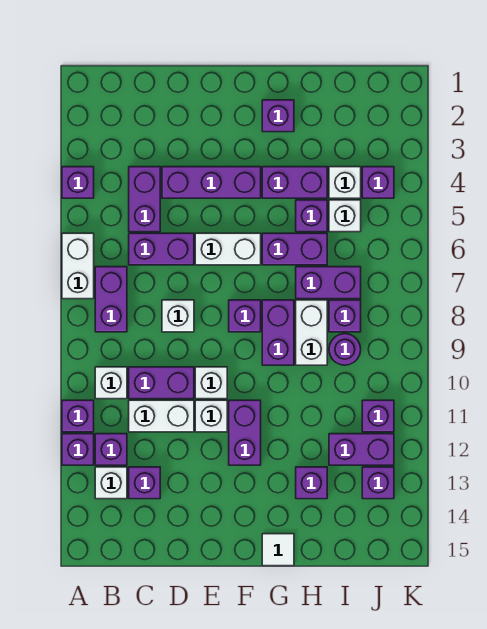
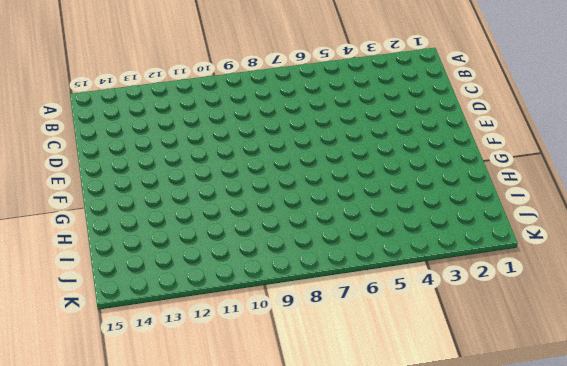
none -> purple brick A4 level 1
none -> white brick A6:A7 level 1
none -> purple brick A11 level 1
none -> purple brick A12 level 1

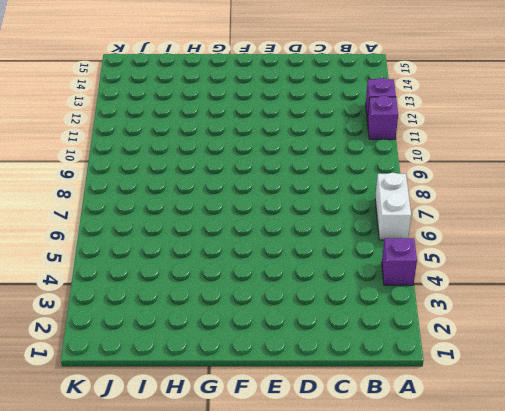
none -> purple brick B7:B8 level 1
none -> white brick B10 level 1
none -> purple brick B12 level 1
none -> white brick B13 level 1

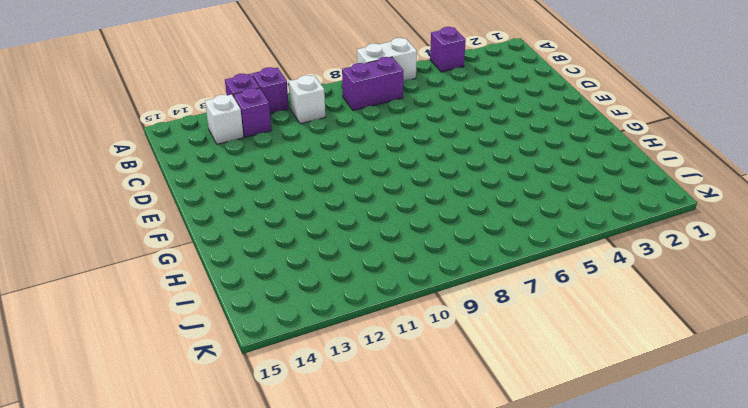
none -> purple brick C4:C5 level 1
none -> purple brick C6:D6 level 1
none -> purple brick C10:D10 level 1
none -> white brick C11:D11 level 1

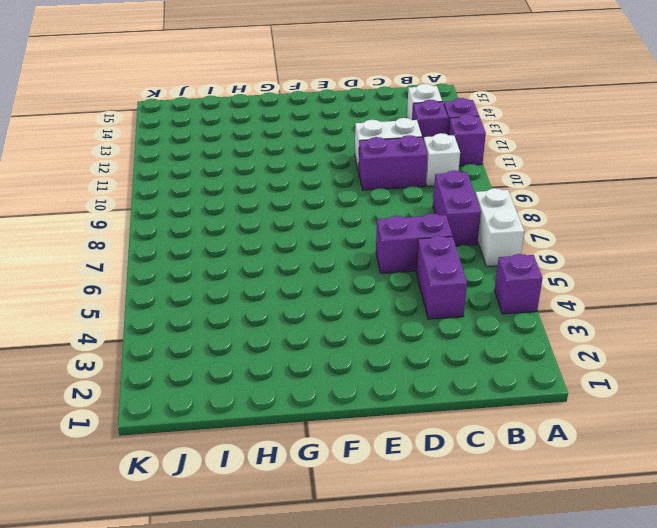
none -> purple brick C13 level 1
none -> purple brick D4:F4 level 1
none -> white brick D8 level 1
none -> white brick E6:F6 level 1

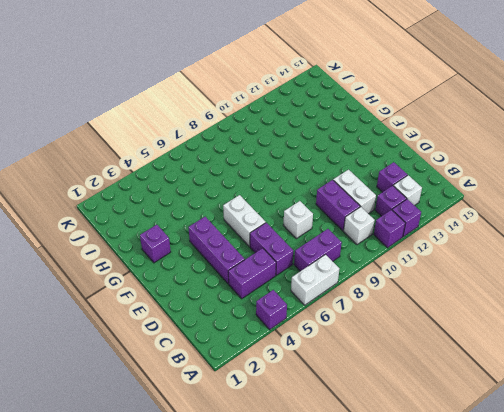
none -> white brick E10 level 1
none -> white brick E11 level 1
none -> purple brick F8 level 1
none -> purple brick F11:F12 level 1

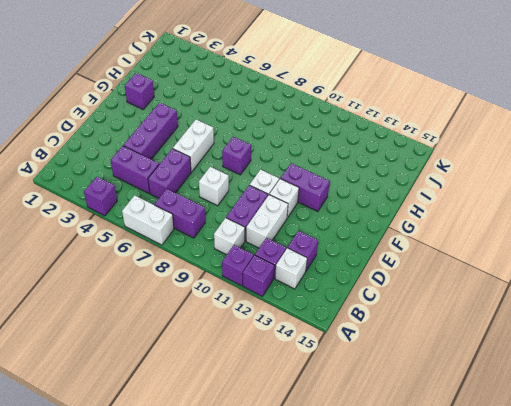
none -> purple brick G4:H4 level 1
none -> purple brick G6:H6 level 1
none -> purple brick G8:G9 level 1
none -> white tile G15 level 1

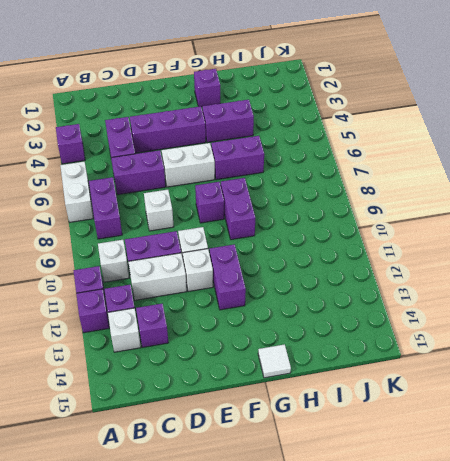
none -> purple brick H5 level 1
none -> purple brick H7:I7 level 1
none -> white brick H8:H9 level 1
none -> purple brick H13 level 1

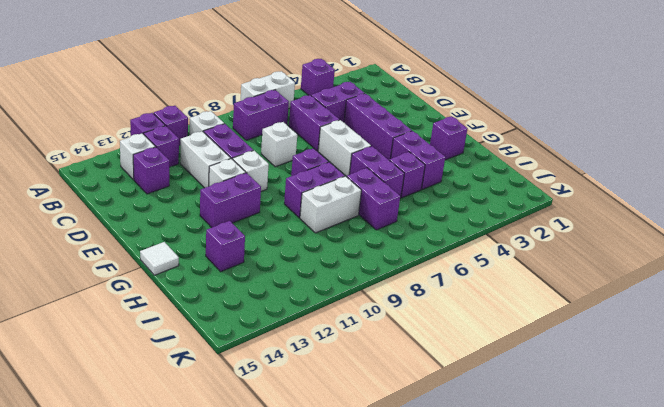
none -> white brick I4 level 1
none -> white brick I5 level 1
none -> purple brick I8 level 1
none -> purple round brick I9 level 1

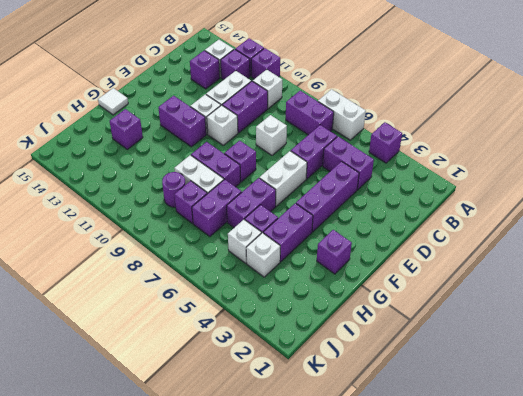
none -> purple brick I12:J12 level 1
none -> purple brick J4 level 1
none -> purple brick J11 level 1
none -> purple brick J13 level 1

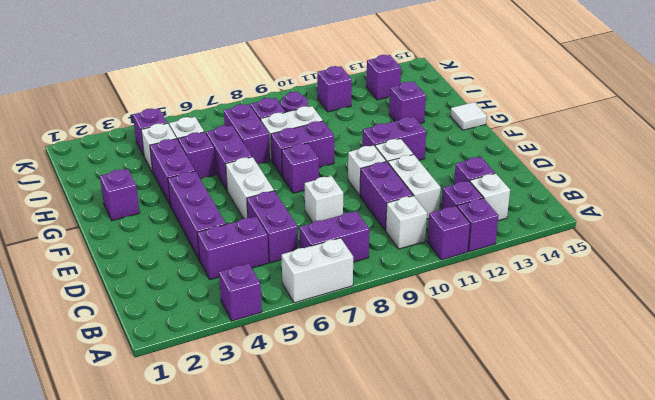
none -> purple brick I12:J12 level 1

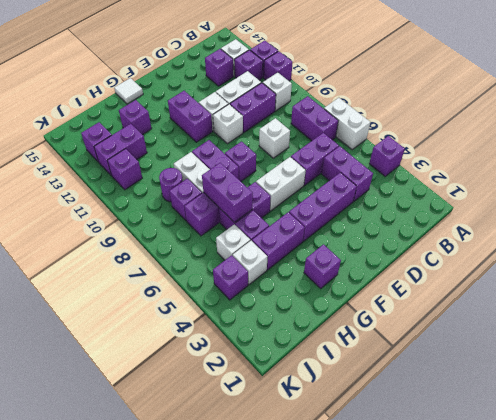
purple brick H6:H7 level 2 -> none

